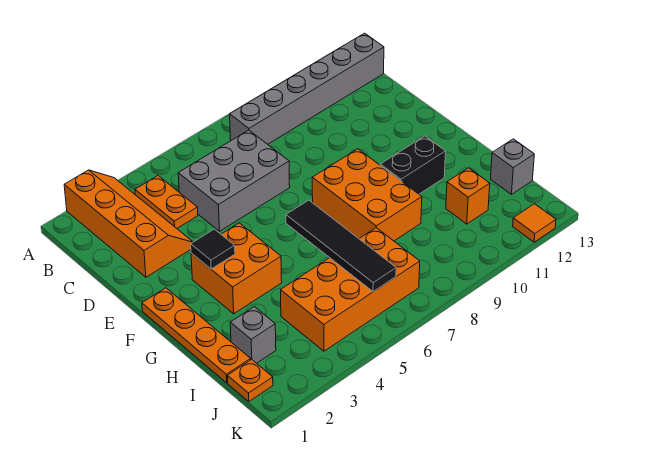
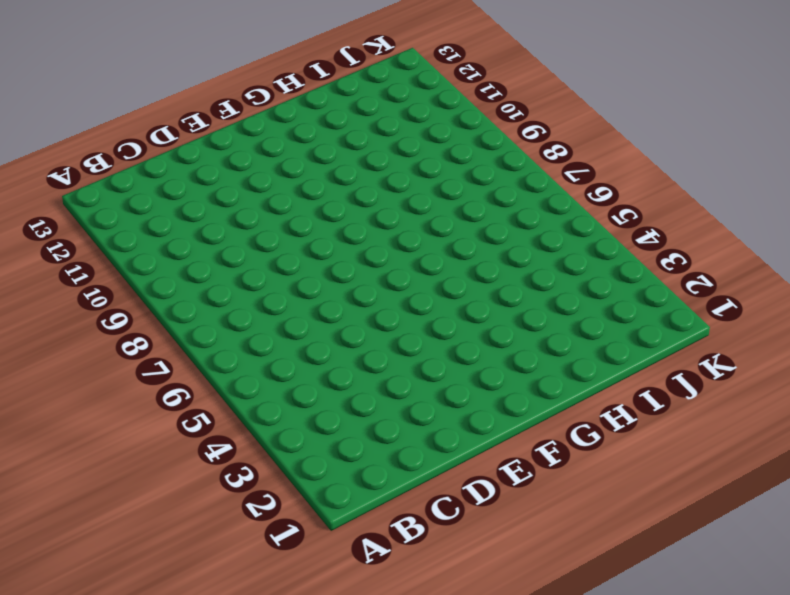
none -> orange slope A2:D3 level 1 top 2
none -> orange plate B4:C4 level 1
none -> grey brick B8:B13 level 1

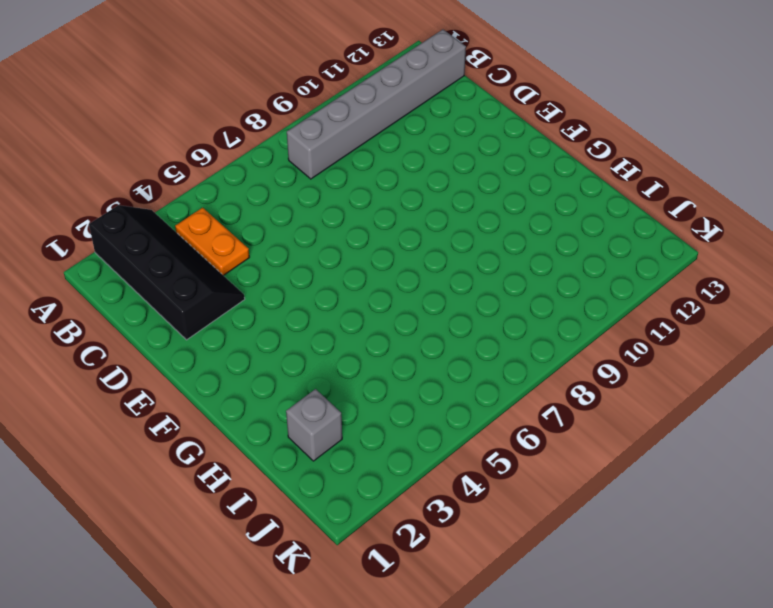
black slope A2:D3 level 1 top 2 -> orange slope A2:D3 level 1 top 2
none -> grey brick C5:D7 level 1
none -> orange plate F1:I1 level 1
none -> orange brick F3:G4 level 1

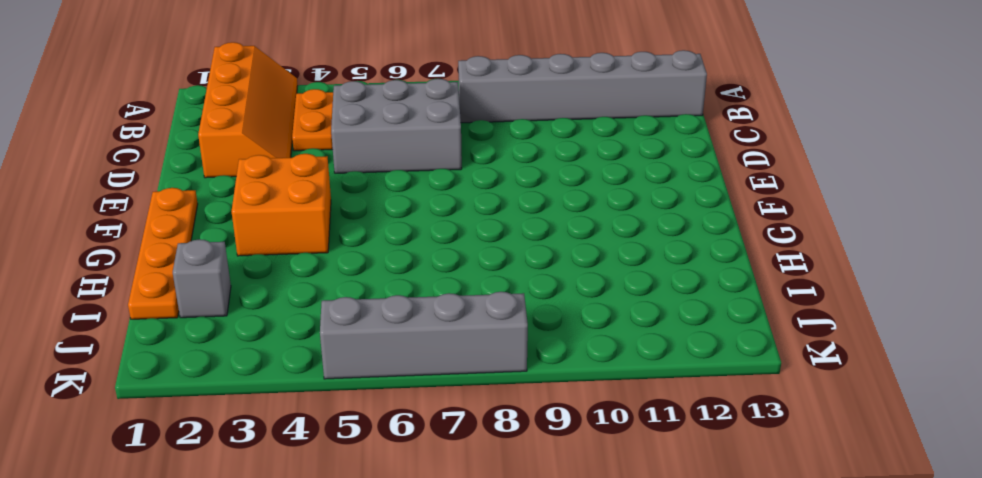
grey brick K5:K8 level 1 -> none
none -> orange brick F8:H9 level 1
none -> black brick G10:G11 level 1
none -> orange brick I4:J7 level 1

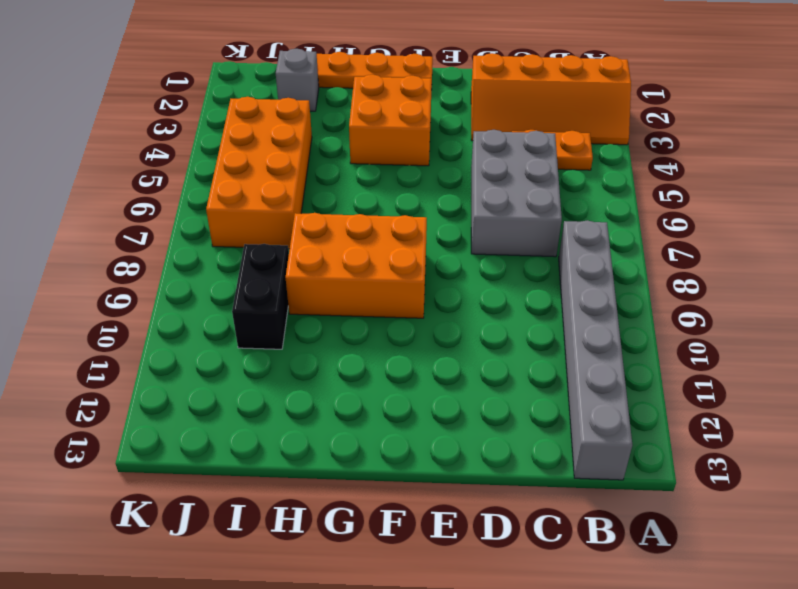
black brick I9:I10 level 1 -> black brick G10:G11 level 1
none -> orange brick I11 level 1
none -> grey brick I13 level 1
none -> orange plate J1 level 1

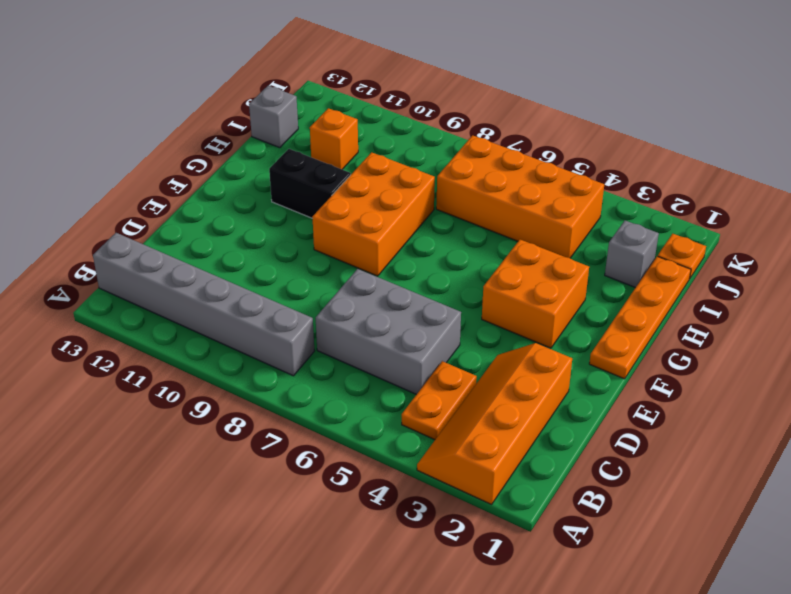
none -> orange tile K12 level 1
none -> black tile F3 level 2
none -> black tile G6:J6 level 2

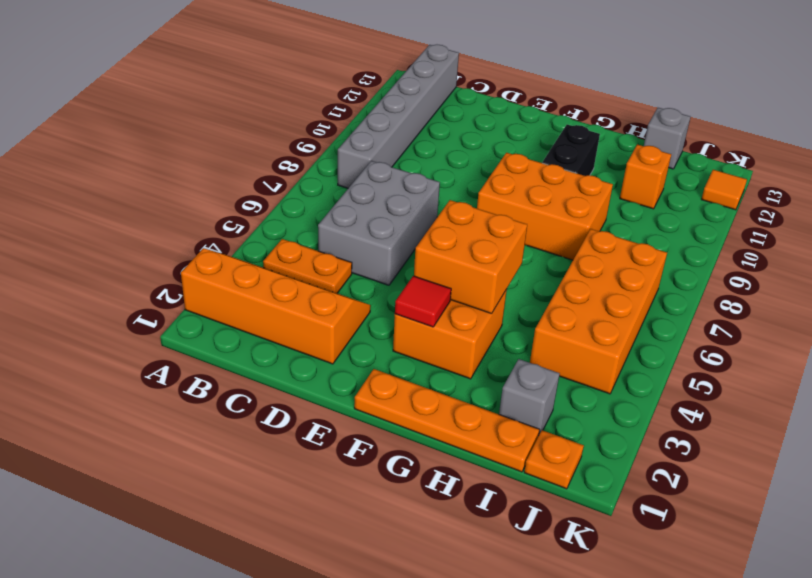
red tile F3 level 2 -> black tile F3 level 2
orange brick F4:G5 level 2 -> none
none -> black tile G6:J6 level 2

